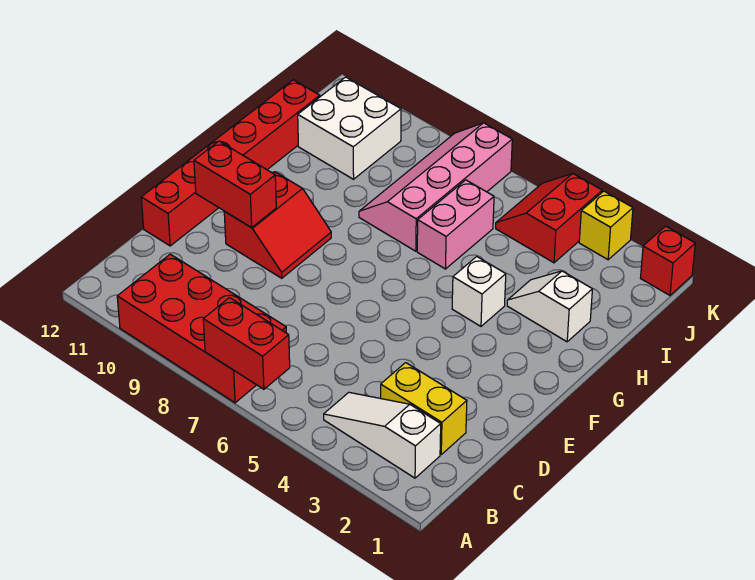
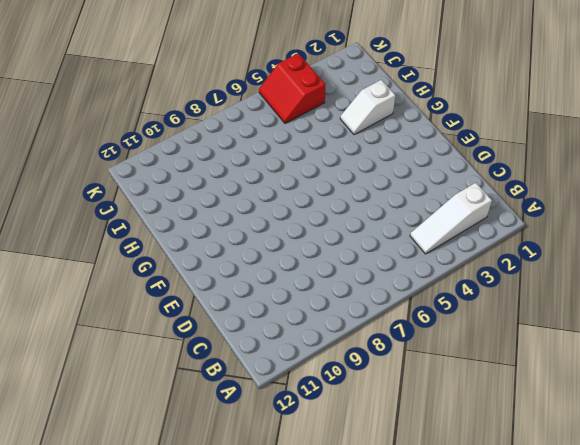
none -> red brick A7:B10 level 1
none -> yellow brick C2:C3 level 1
none -> red brick D12:I12 level 1

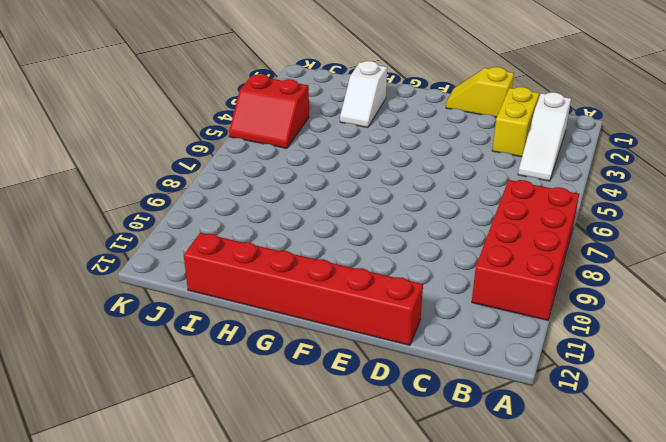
yellow slope D1:E1 level 1 top D -> none
none -> red slope E9:F10 level 1 top 10
none -> white brick G4 level 1
none -> pink brick H6:I6 level 1

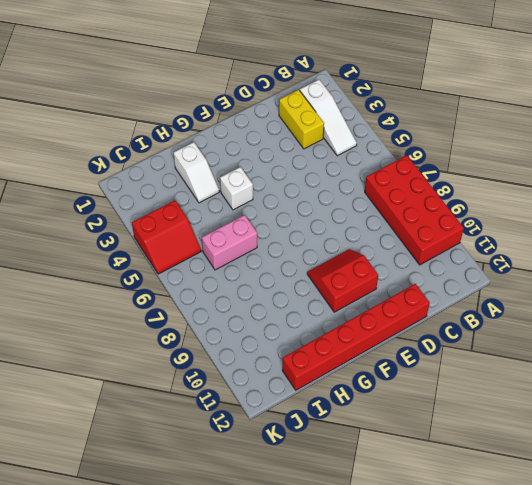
none -> pink slope H7:K8 level 1 top 7
none -> white brick I10:J11 level 1
none -> red brick K1 level 1

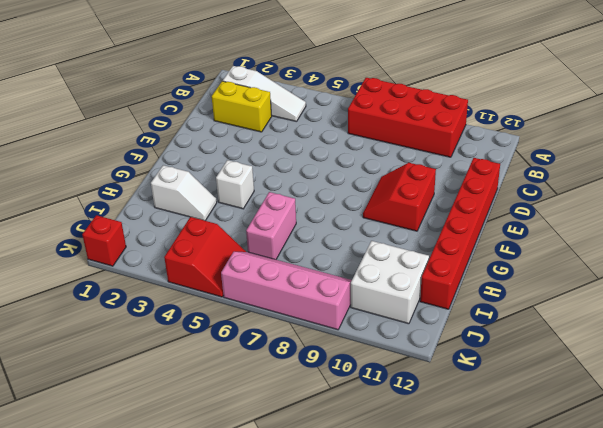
pink slope J6:K9 level 1 top K -> pink slope H7:K8 level 1 top 7
none -> yellow brick K3 level 1
none -> red brick A6:A7 level 2
none -> red brick E10:E11 level 2

